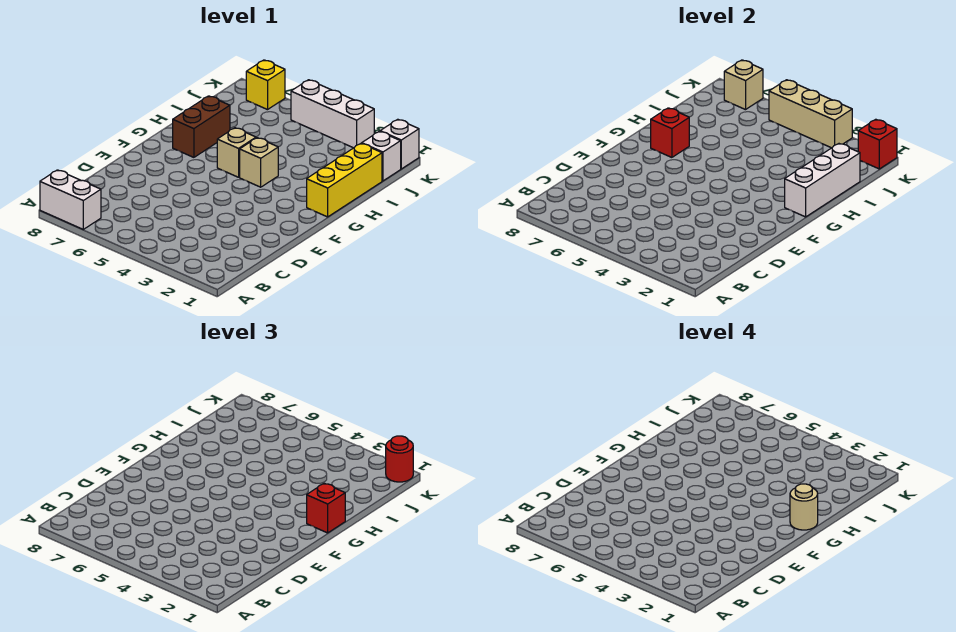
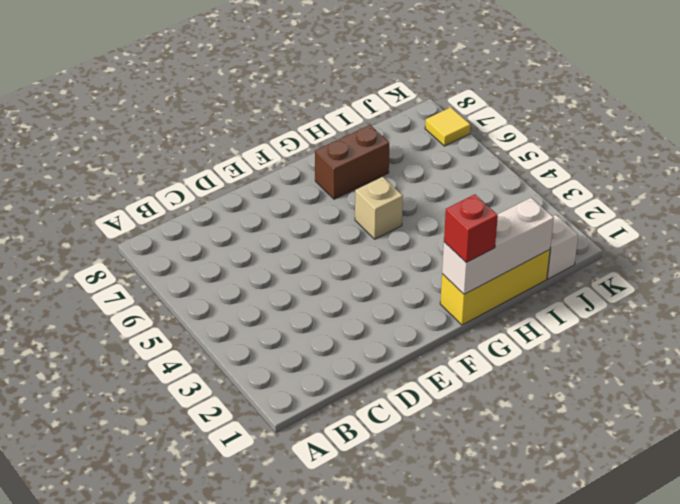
yellow tile K7 level 1 -> yellow brick K7 level 1
none -> white brick A7:A8 level 1
none -> tan brick G4 level 1
none -> white brick K1 level 1

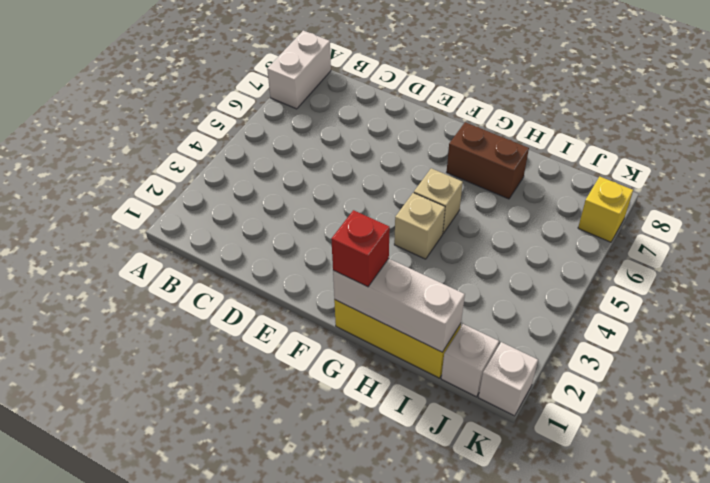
none -> white brick K3:K5 level 1
none -> red brick G7 level 2
none -> red brick K1 level 2

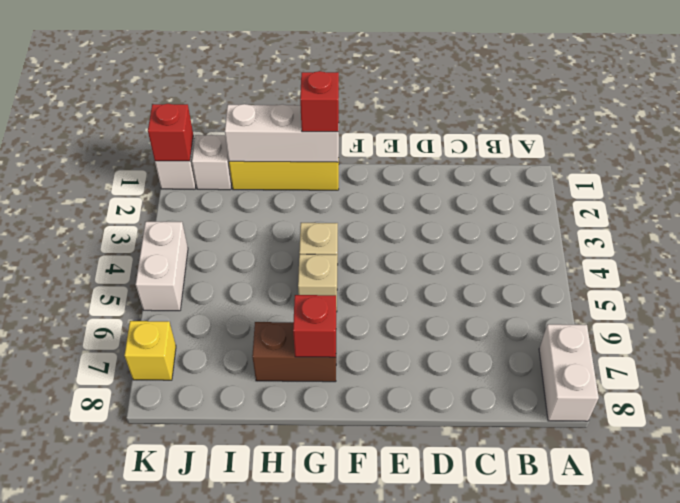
white brick K4:K5 level 1 -> white brick K3:K5 level 1
none -> tan brick K3:K5 level 2
none -> tan brick K7 level 2
none -> red round brick K1 level 3

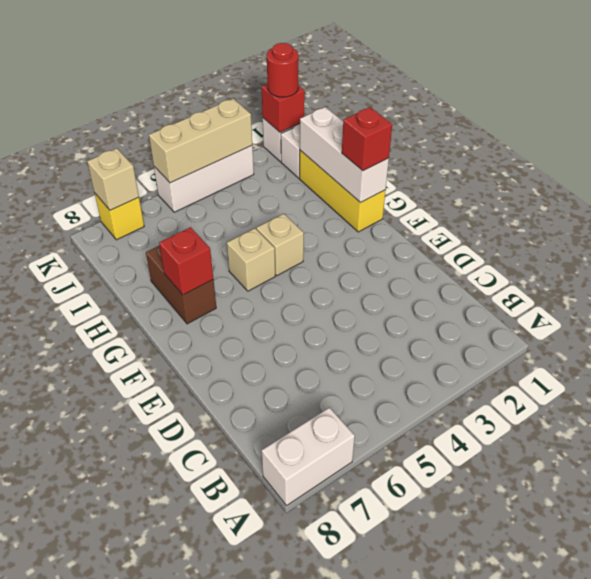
none -> tan round brick G1 level 4

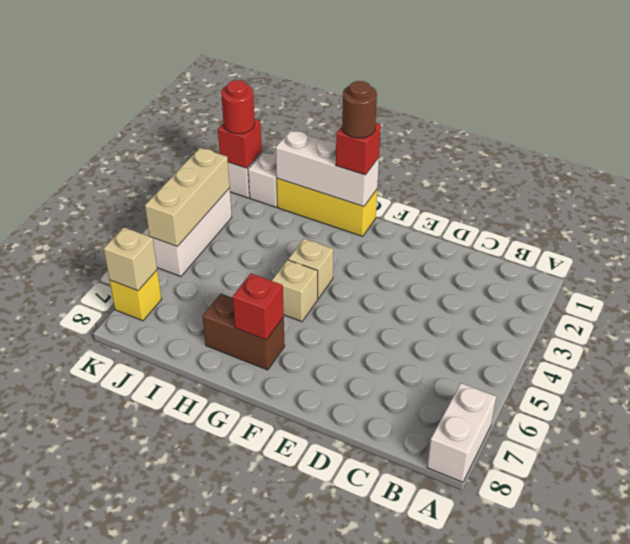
brown round brick G1 level 4 -> tan round brick G1 level 4

